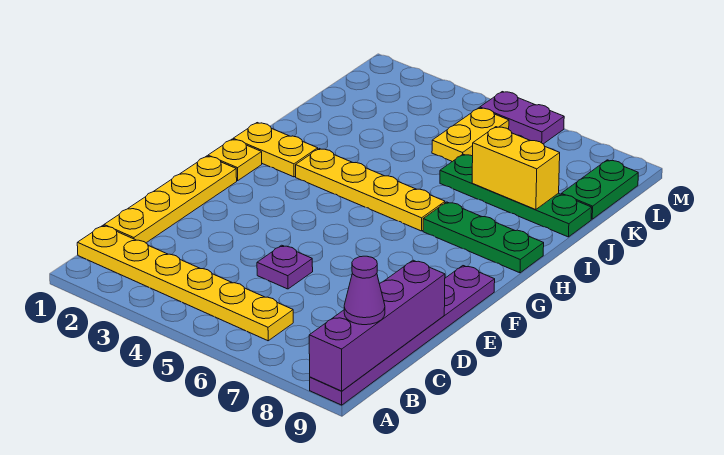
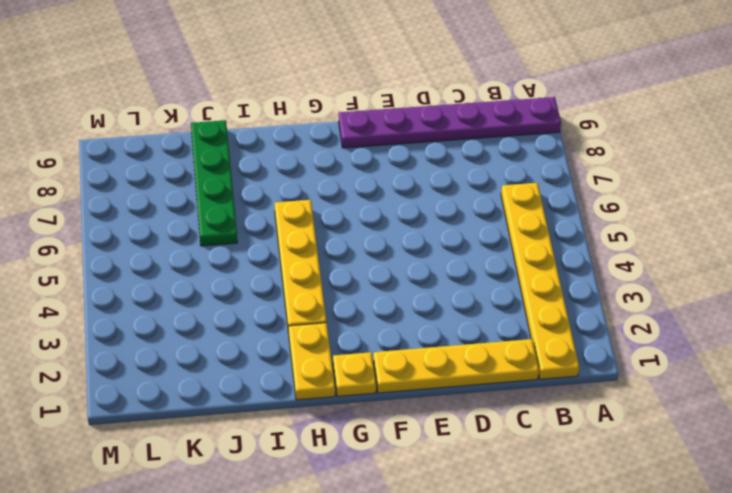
none -> purple plate D5 level 1
none -> green plate H7:H9 level 1
none -> yellow plate K5:L5 level 1

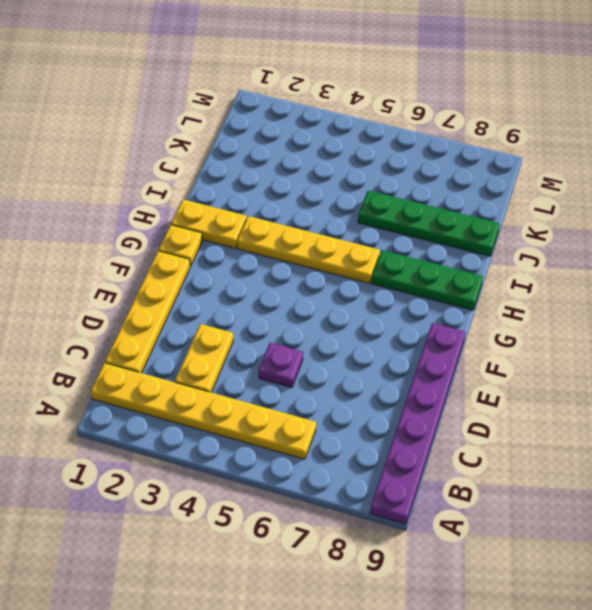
yellow plate C3:D3 level 1 -> yellow plate K5:L5 level 1
none -> green plate K9:L9 level 1
none -> purple plate M5:M6 level 1
none -> purple brick A9:D9 level 2

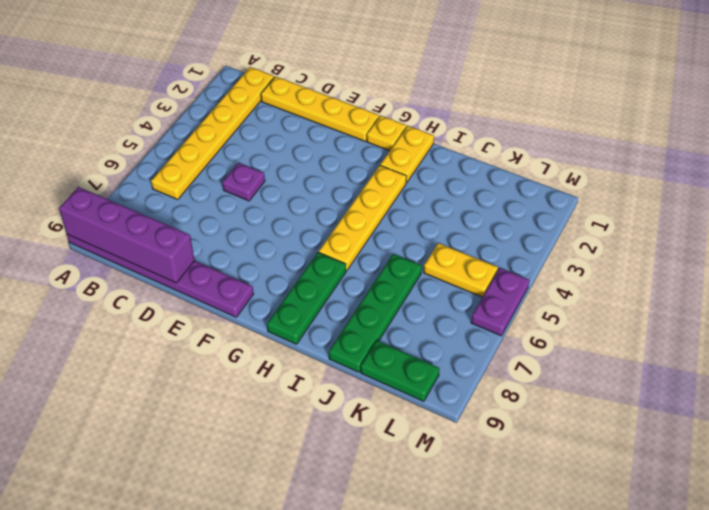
none -> yellow brick J7:J8 level 2
none -> purple cone B9 level 3

